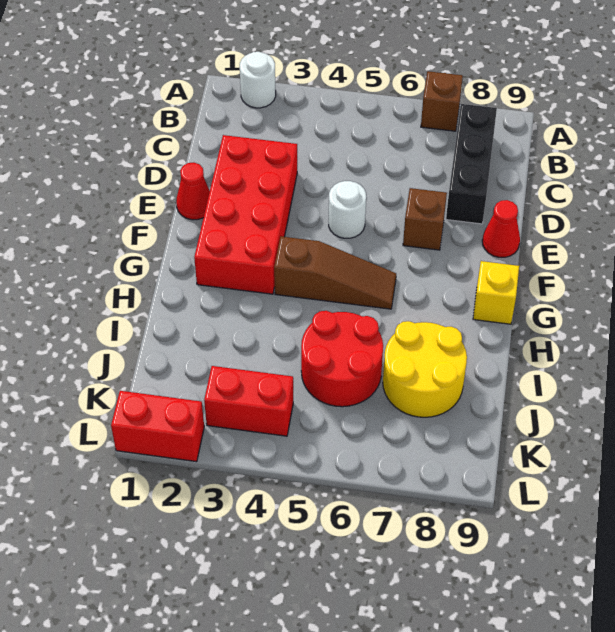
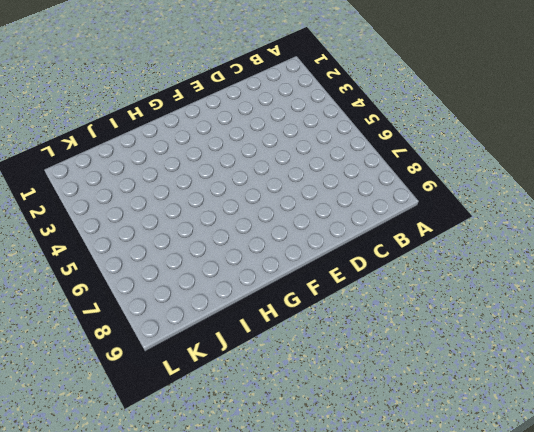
none -> white round brick A2 level 1
none -> brown brick A7 level 1
none -> black brick B8:D8 level 1

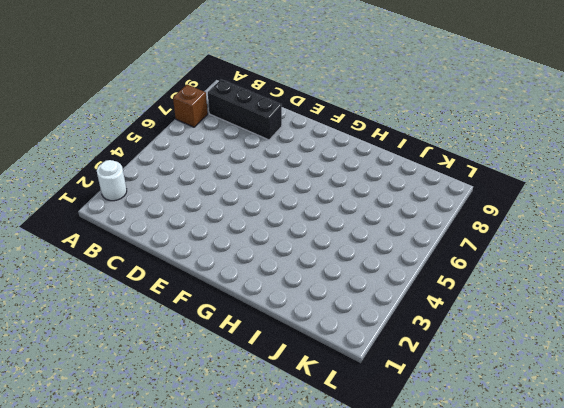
none -> red brick D2:G3 level 1
none -> red cone E1 level 1
none -> white round brick E5 level 1

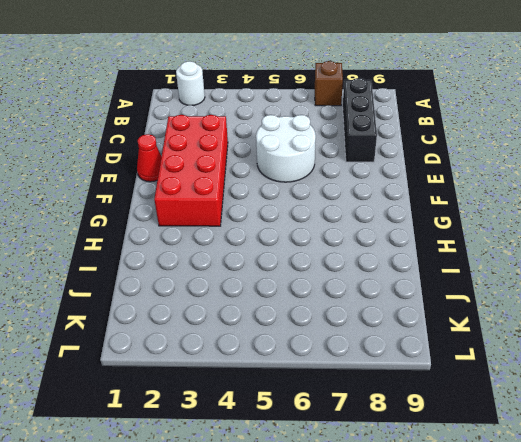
white round brick D5:E6 level 1 -> white round brick E5 level 1
none -> brown brick E7 level 1
none -> red cone E9 level 1
none -> brown slope G4:G6 level 1 top 4

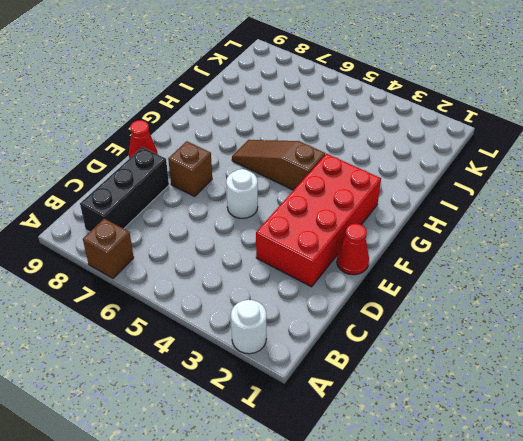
none -> yellow brick G9 level 1
none -> red round brick I5:J6 level 1
none -> yellow round brick I7:J8 level 1

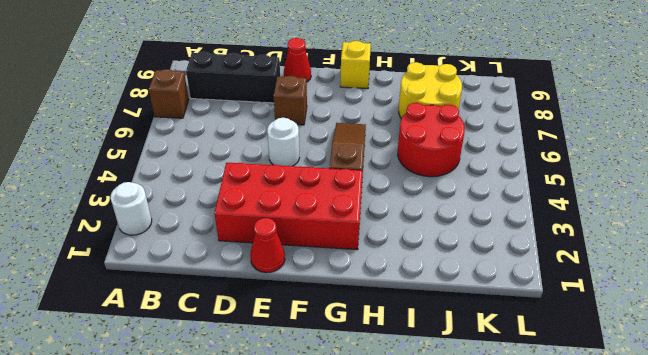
none -> red brick K3:K4 level 1
none -> red brick L1:L2 level 1

